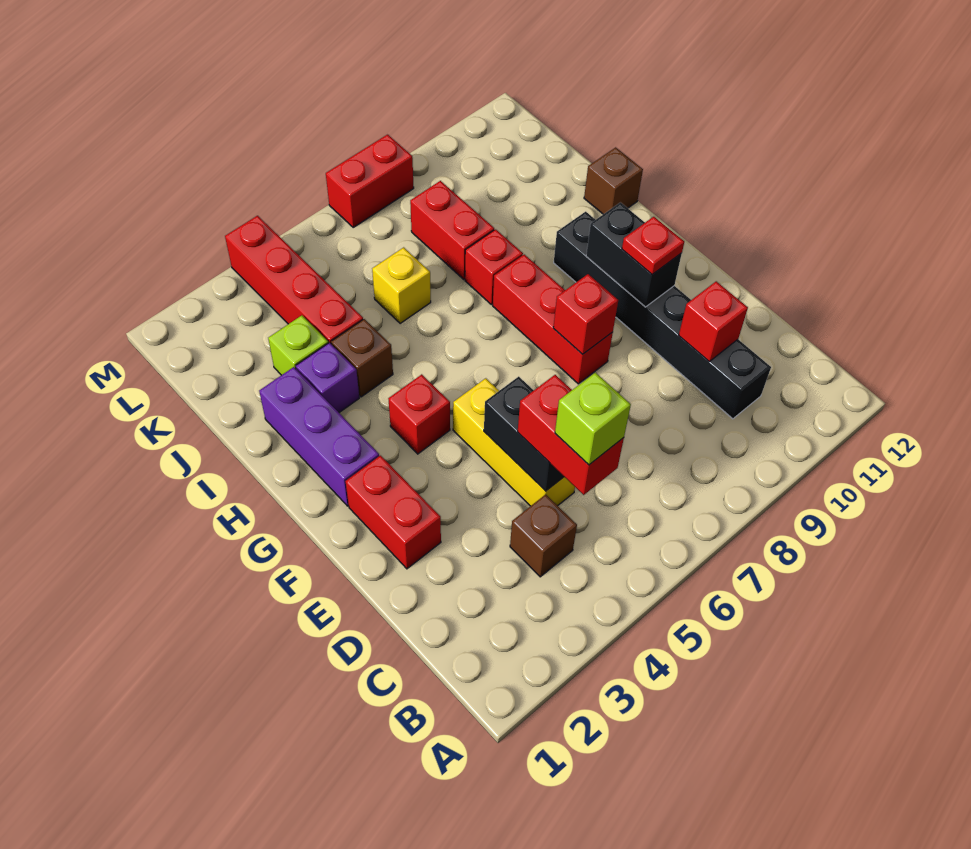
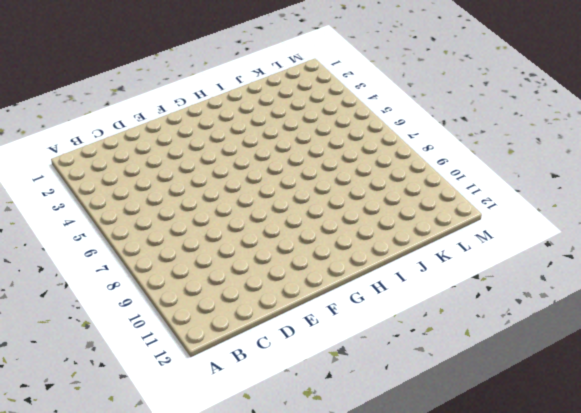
none -> brown brick C4 level 1
none -> black brick C10:H10 level 1
none -> yellow brick D5:F5 level 1

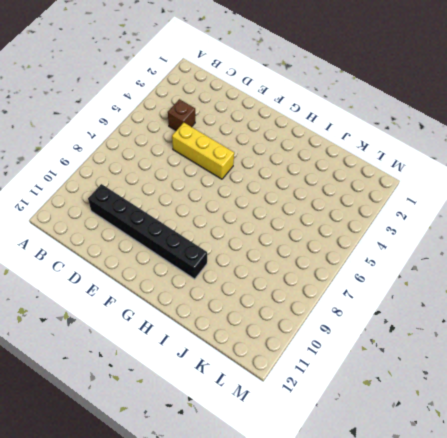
none -> red brick E2:F2 level 1
none -> red brick F8:H8 level 1
none -> purple brick G2:I2 level 1

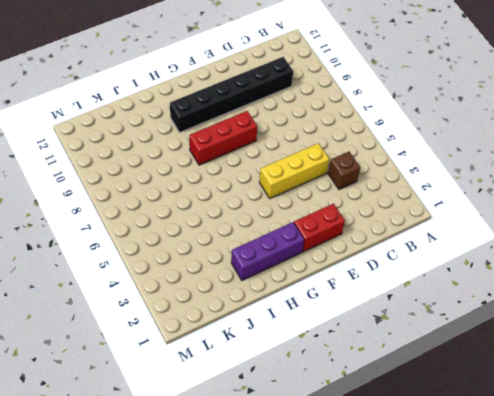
none -> red brick G4 level 1
none -> purple brick I3 level 1
none -> brown brick I4 level 1

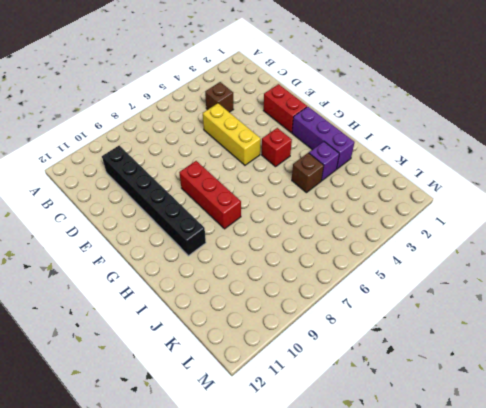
none -> red brick I8 level 1
none -> brown brick I12 level 1
none -> lime brick J3 level 1

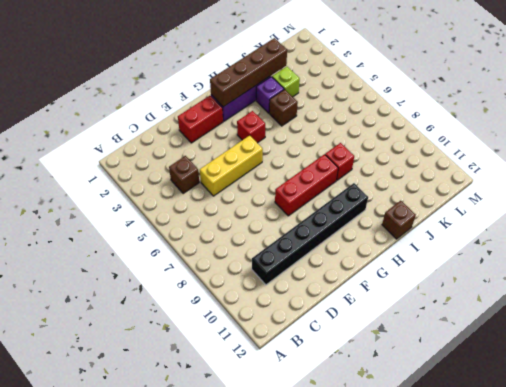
brown brick G2:J2 level 2 -> none
none -> red brick J4:M4 level 1
none -> yellow brick J6 level 1
none -> red brick J8:K8 level 1

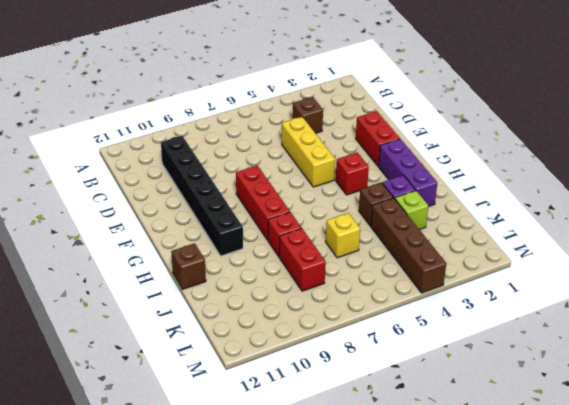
brown brick J4:M4 level 1 -> red brick J4:M4 level 1
none -> red brick M7:M8 level 1
none -> black brick D5:E5 level 2
none -> red brick D10 level 2

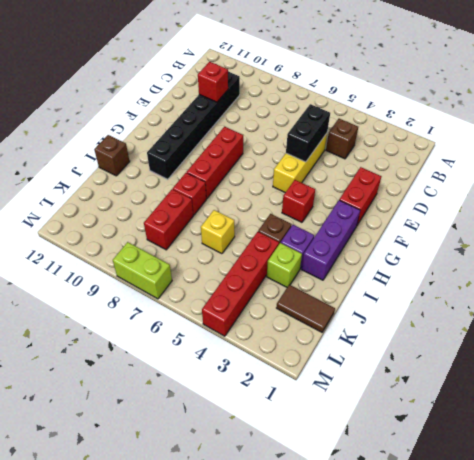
brown tile K1:K2 level 1 -> none
lime brick M7:M8 level 1 -> red brick M7:M8 level 1
none -> red brick F8 level 2
none -> black brick F10:G10 level 2
none -> red brick C5:D5 level 3

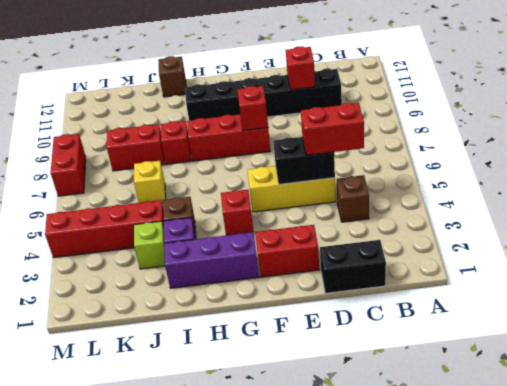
black brick C1:D1 level 1 -> black brick F10:G10 level 2
none -> red plate F10 level 3
none -> lime brick C5 level 4

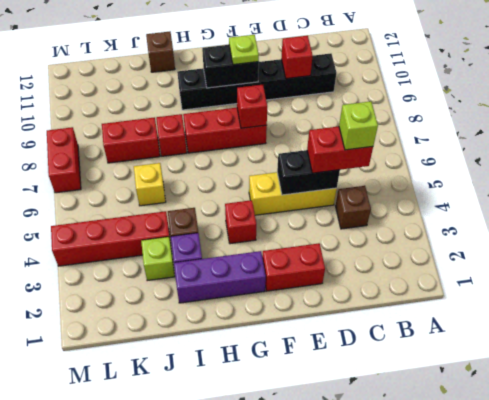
lime plate F10 level 3 -> red plate F10 level 3

